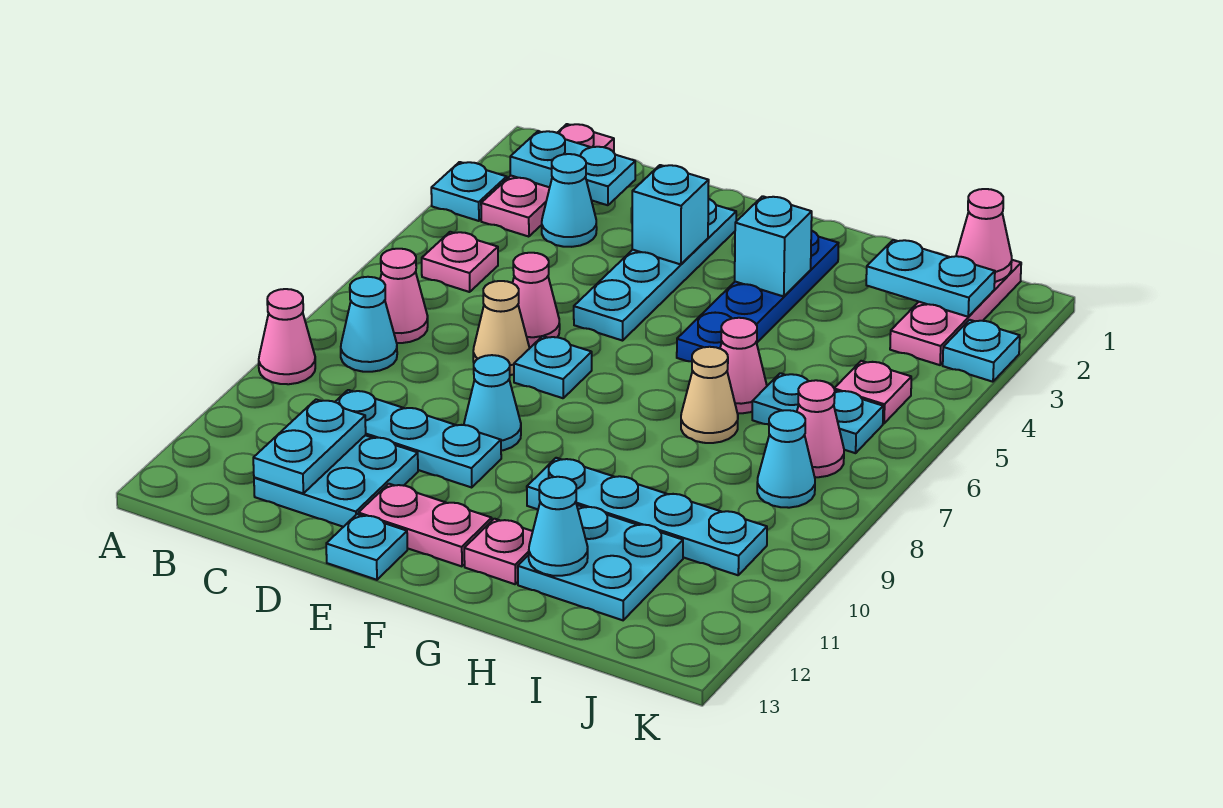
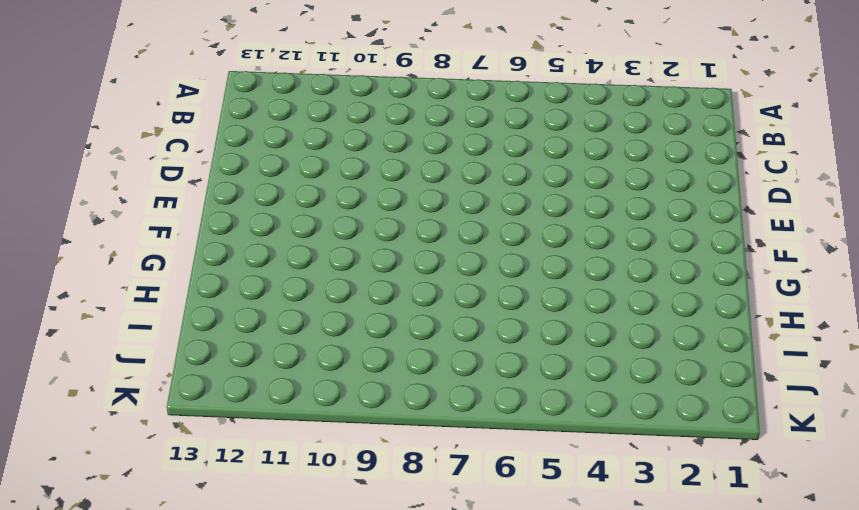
none -> cyan plate A3 level 1
none -> pink cone A9 level 1
none -> pink plate B1:B3 level 1
none -> pink plate B5 level 1

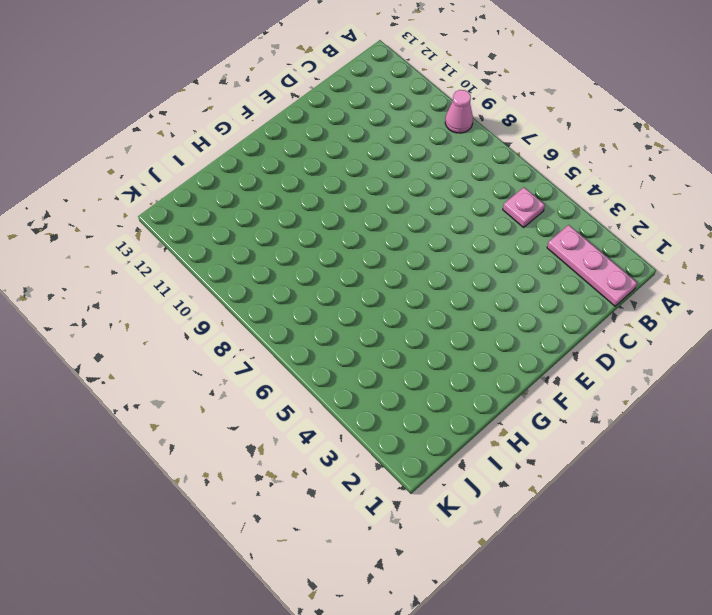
none -> cyan plate A3 level 1
none -> pink cone B7 level 1
none -> cyan cone B8 level 1
none -> cyan cone C3 level 1

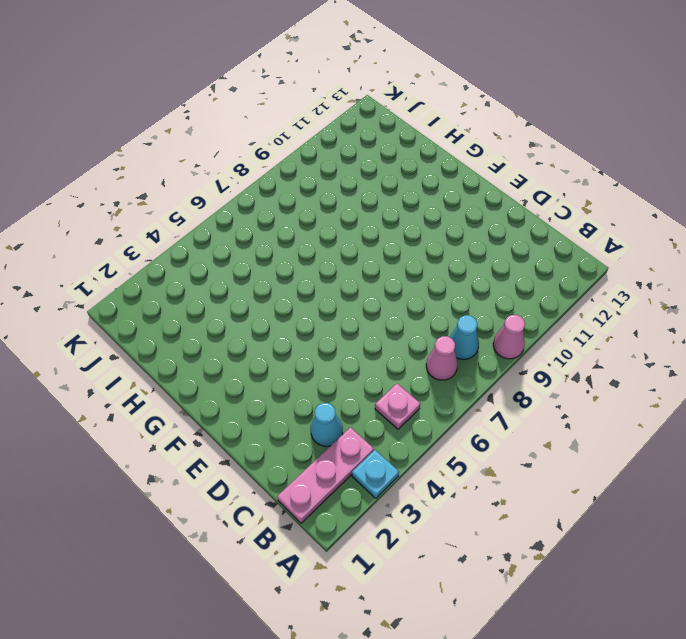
none -> cyan plate C10:E10 level 1
none -> cyan plate C11:D12 level 1
none -> pink cone D6 level 1
none -> tan cone D7 level 1

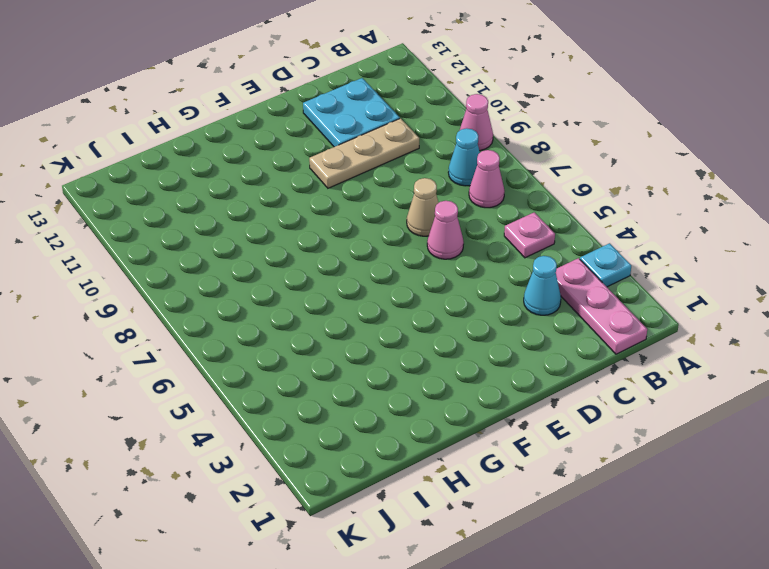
tan plate C10:E10 level 1 -> cyan plate C10:E10 level 1
none -> cyan plate E2:E5 level 1
none -> cyan plate E7 level 1
none -> cyan cone E9 level 1
none -> pink plate E12:F12 level 1

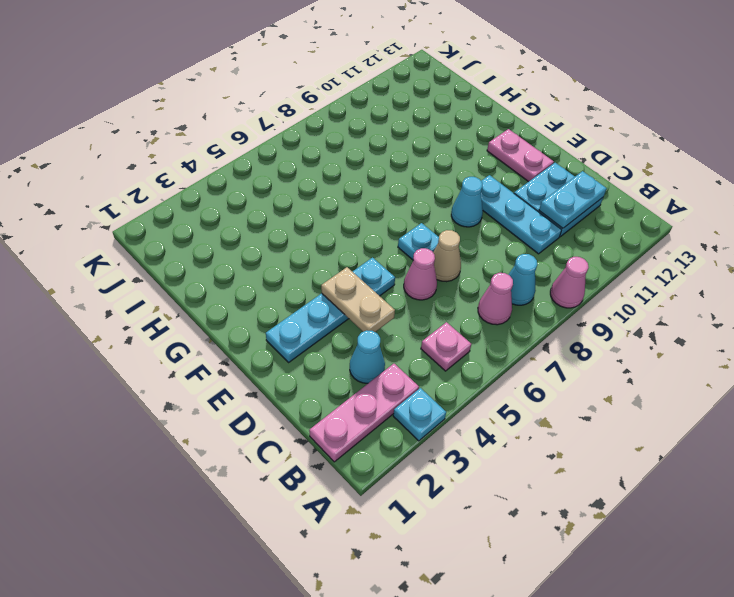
tan plate D4:E4 level 2 -> none
none -> cyan plate E13 level 1
none -> blue plate G2:G5 level 1
none -> cyan plate G10:J10 level 1
none -> pink plate G12 level 1

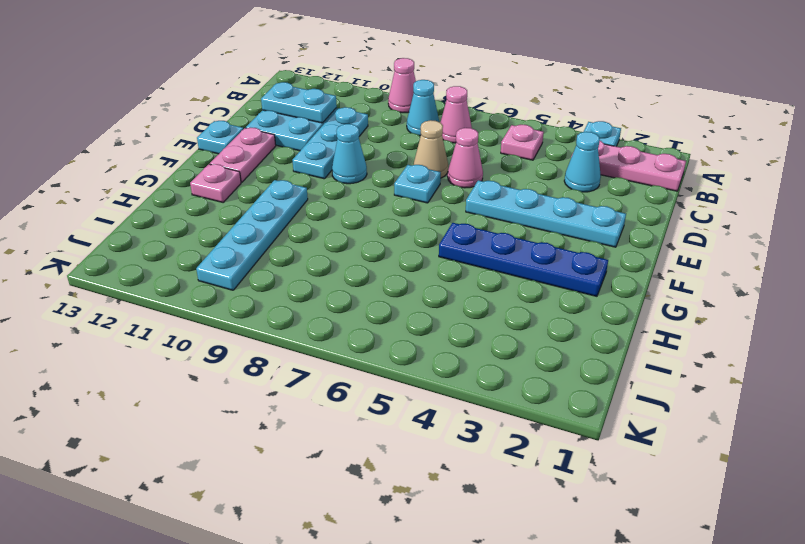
none -> pink cone H6 level 1
none -> tan cone H7 level 1
none -> cyan plate H11:I12 level 1
none -> cyan plate I6:J6 level 1

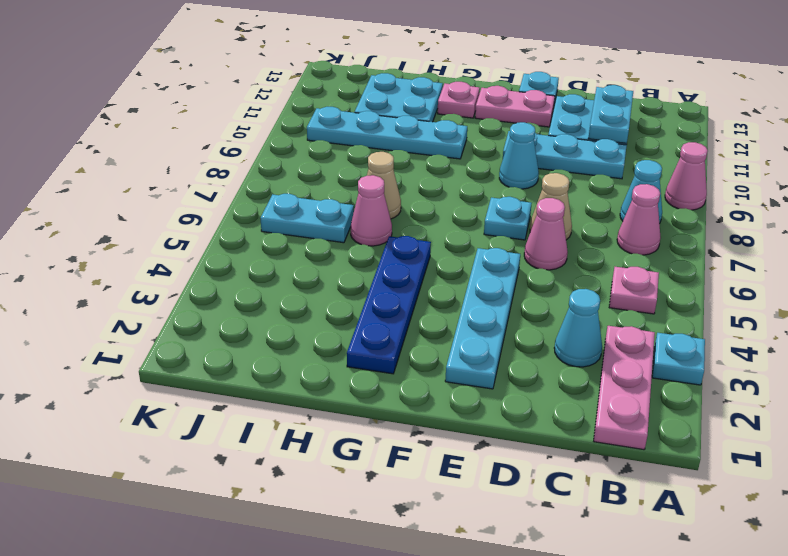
none -> pink plate J1:J3 level 1
none -> pink plate J5 level 1
none -> pink cone J7 level 1
none -> cyan cone J8 level 1

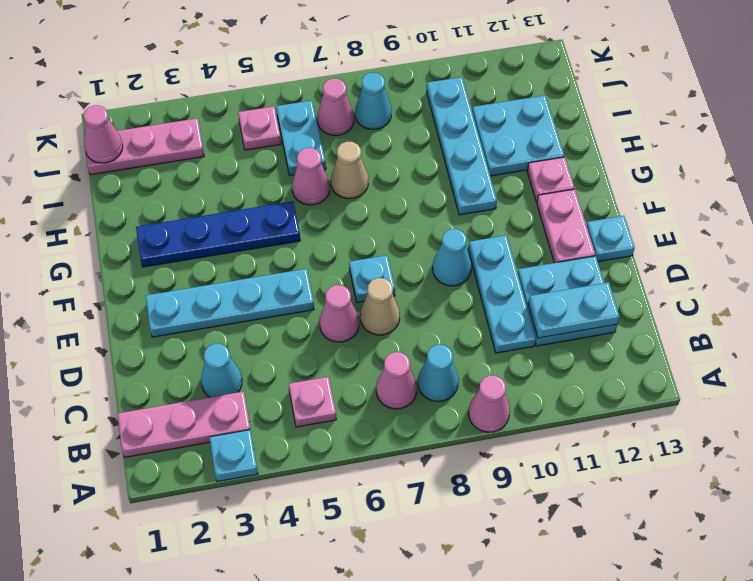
none -> cyan plate K3 level 1
none -> cyan plate B2:C2 level 2
none -> cyan brick E3 level 2
none -> cyan brick G3 level 2

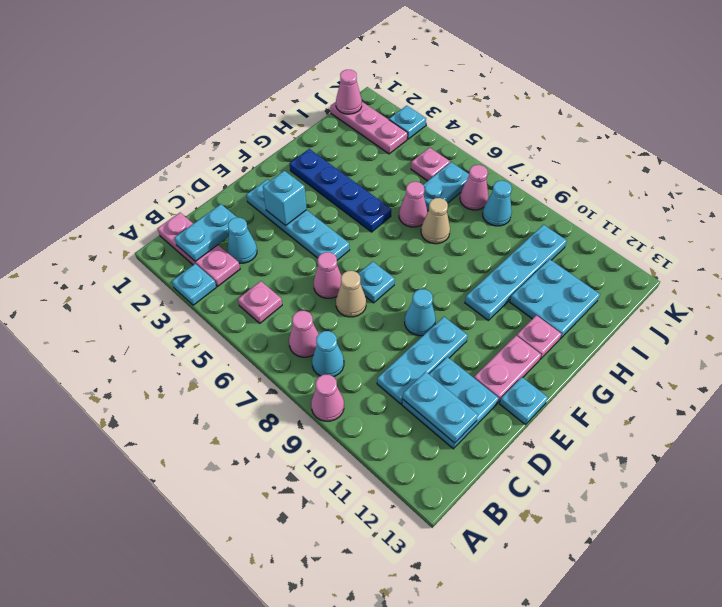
none -> cyan brick G3 level 2
none -> cyan cone H12 level 2
none -> cyan plate I2:J2 level 2

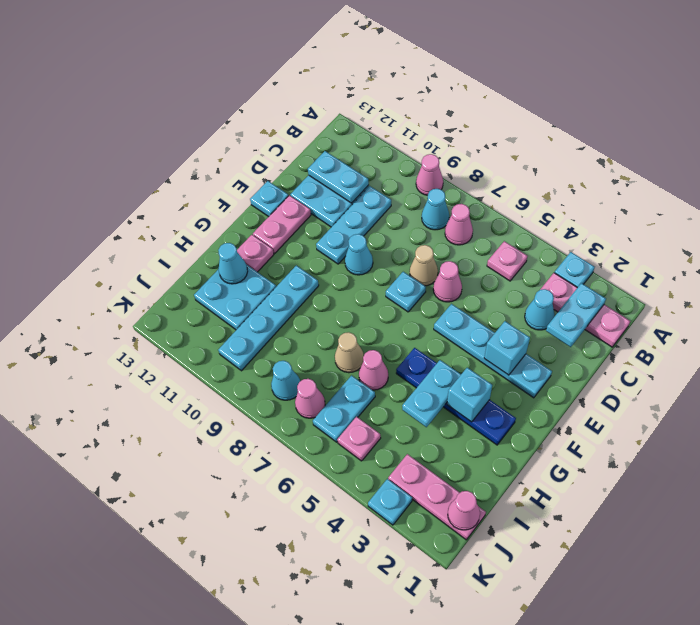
cyan plate G4:H4 level 2 -> cyan plate I2:J2 level 2

